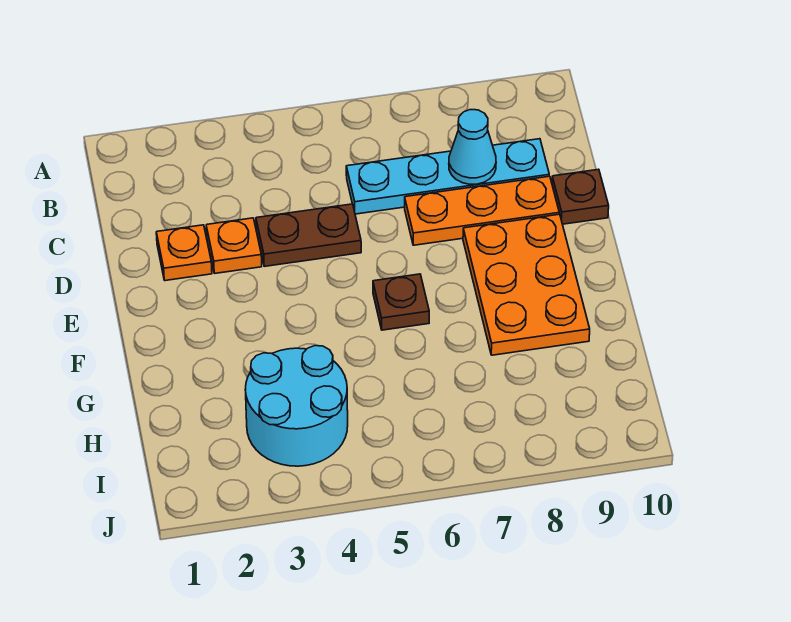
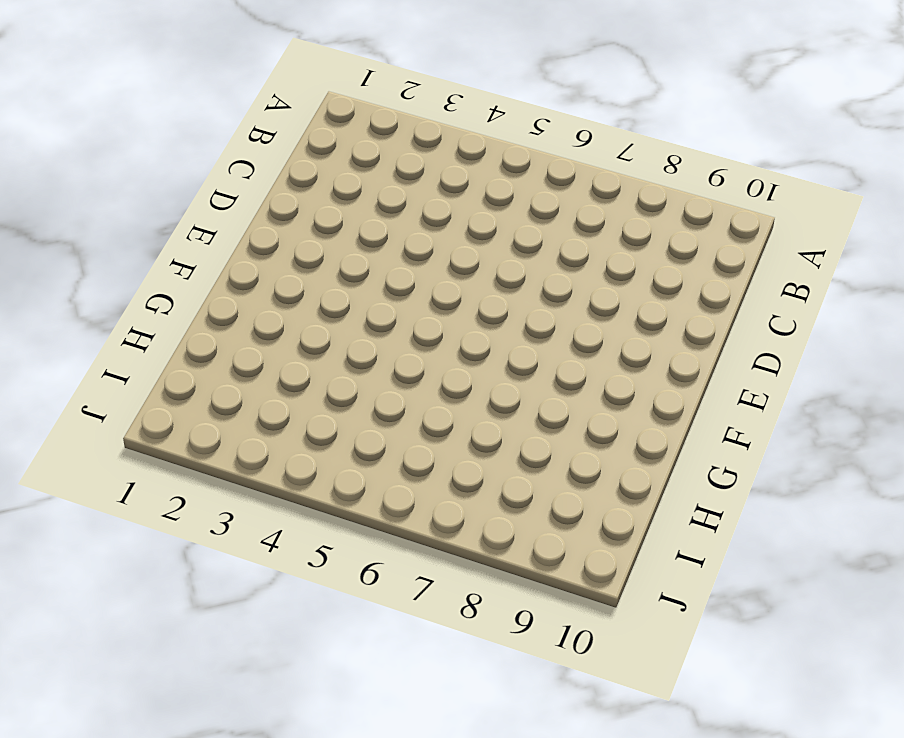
none -> cyan plate C6:C9 level 1
none -> orange plate D2 level 1

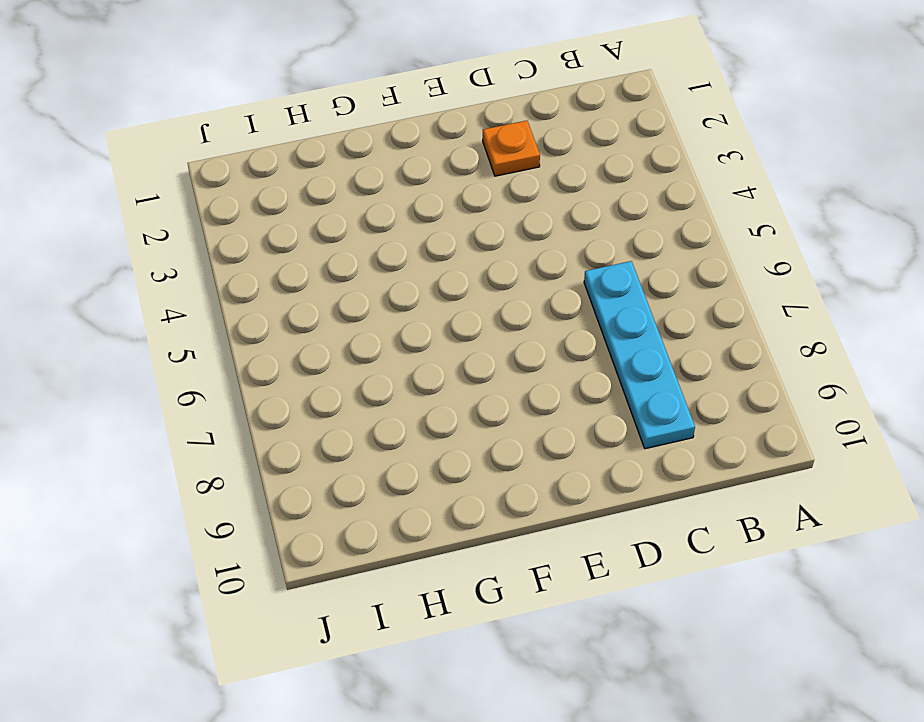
none -> orange plate D3 level 1
none -> brown plate D4:D5 level 1

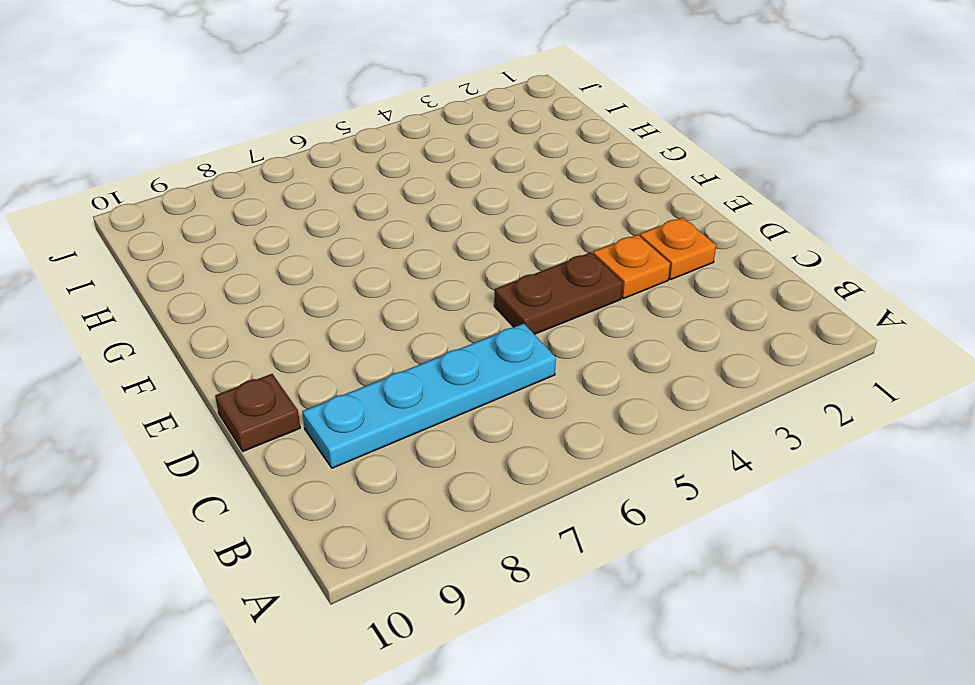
none -> orange plate D7:D9 level 1
none -> orange plate E8:G9 level 1

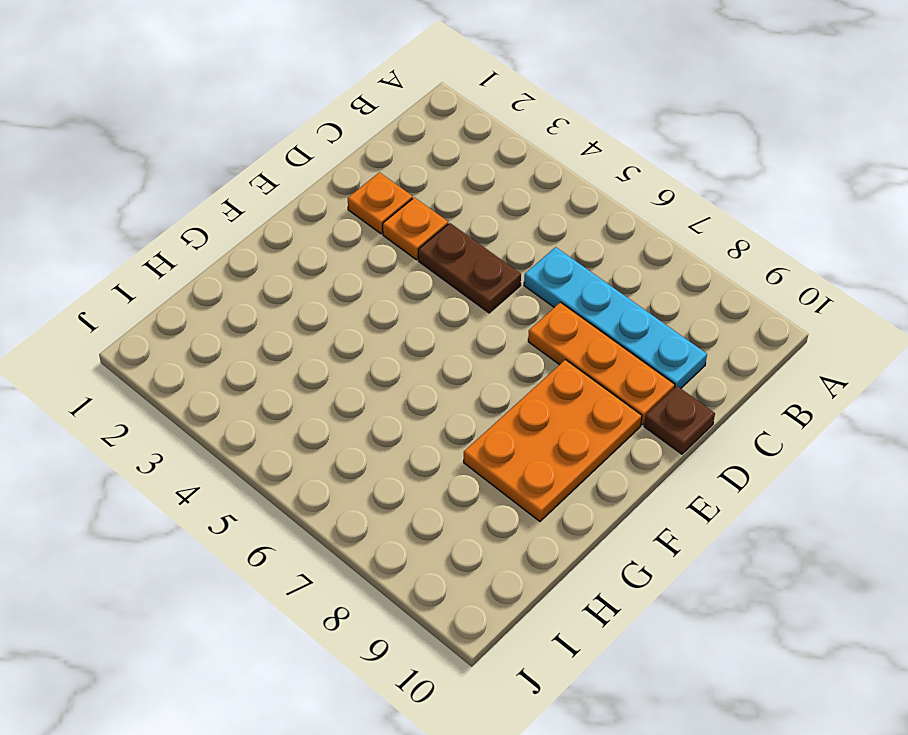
none -> brown plate F6 level 1
none -> cyan round brick H3:I4 level 1

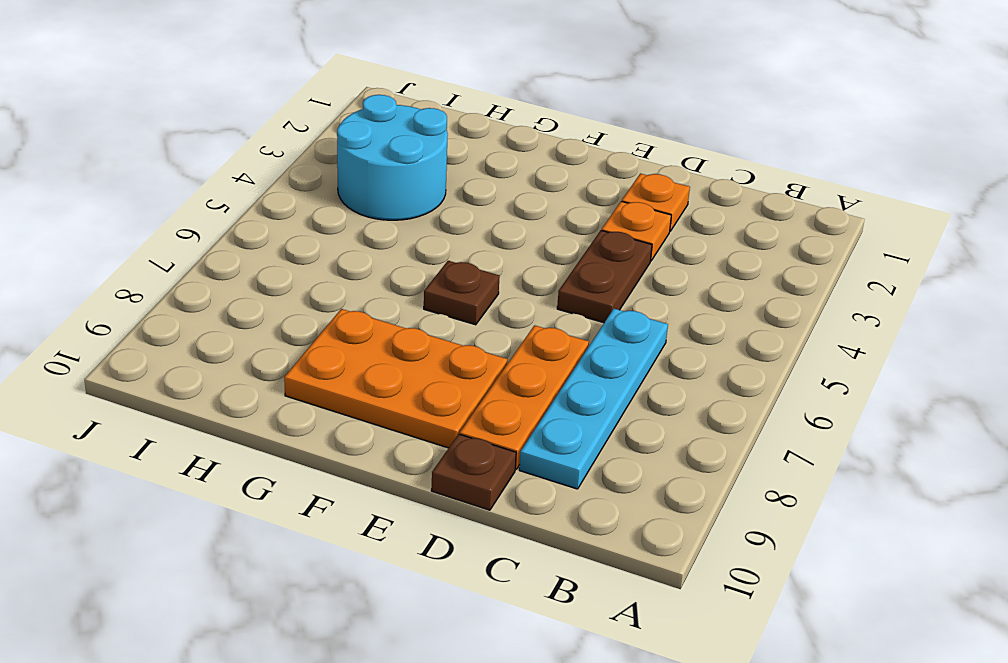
none -> cyan cone C8 level 2

